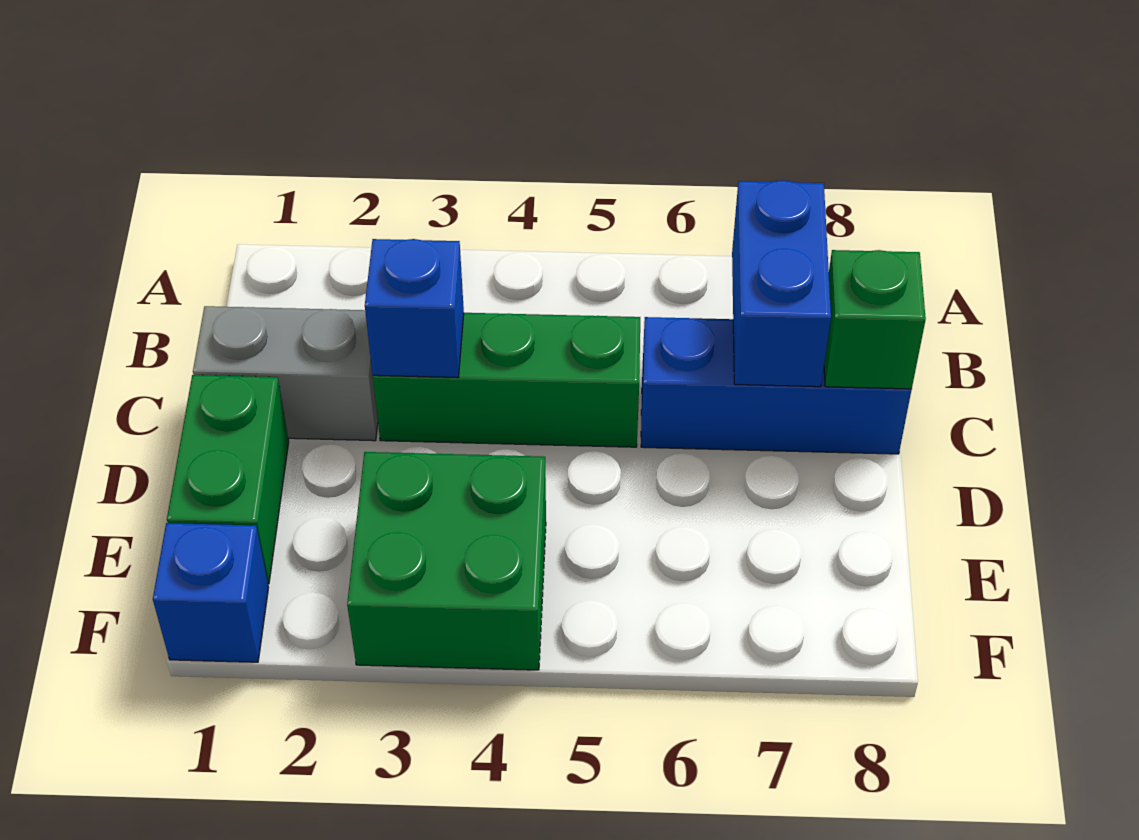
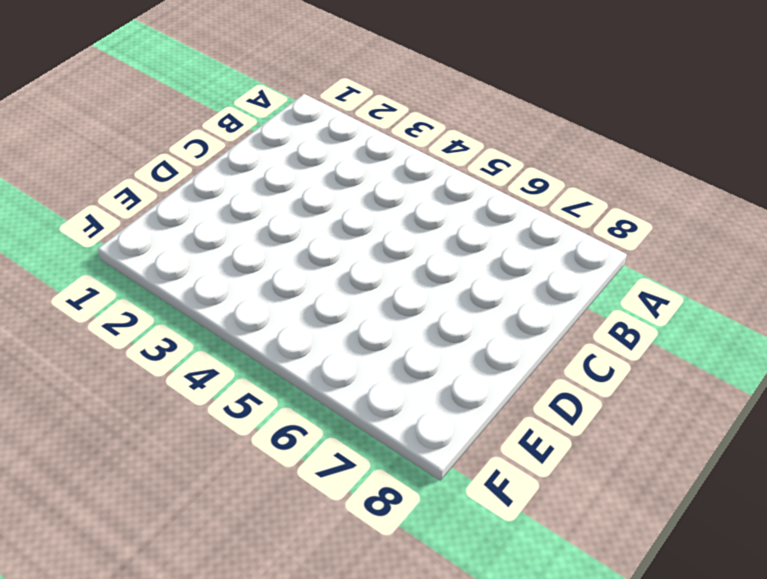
none -> grey brick C1:C2 level 1
none -> green brick C3:C5 level 1

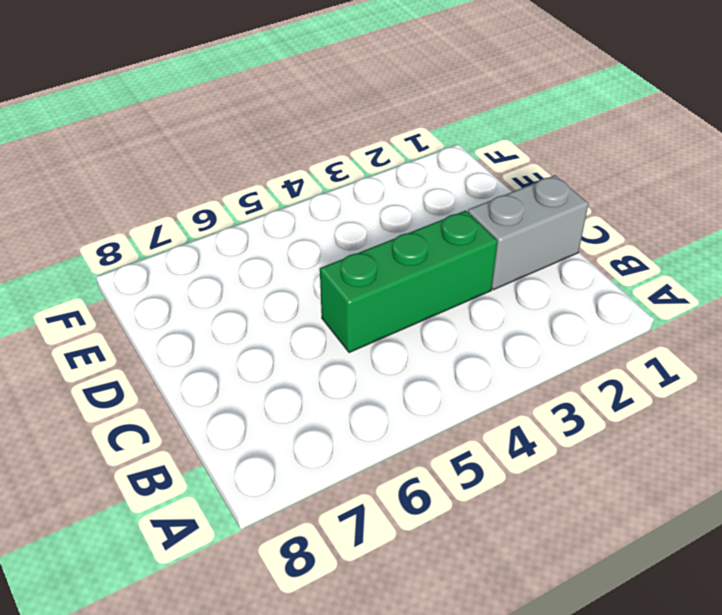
none -> blue brick C6:C8 level 1
none -> green brick D1:E1 level 1

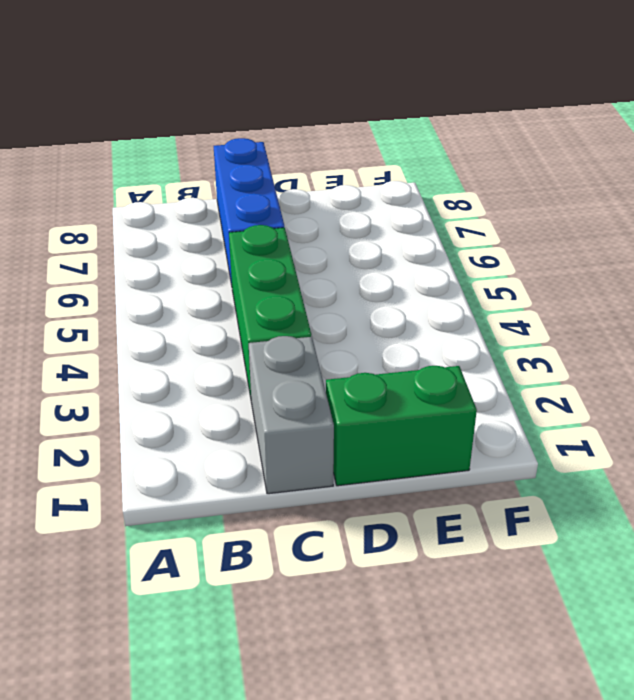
none -> green brick E3:F4 level 1
none -> blue brick F1 level 1

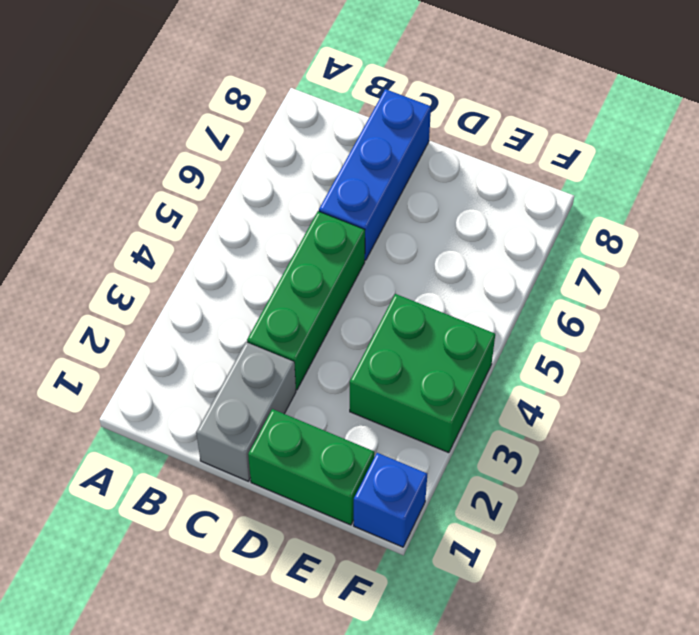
none -> blue brick B7:C7 level 2
none -> blue brick C3 level 2

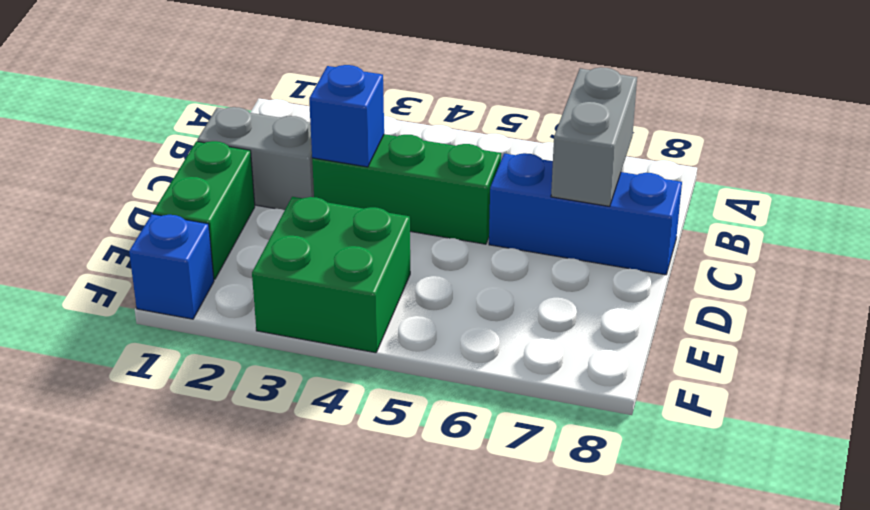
grey brick B7:C7 level 2 -> blue brick B7:C7 level 2
none -> green brick C8 level 2

